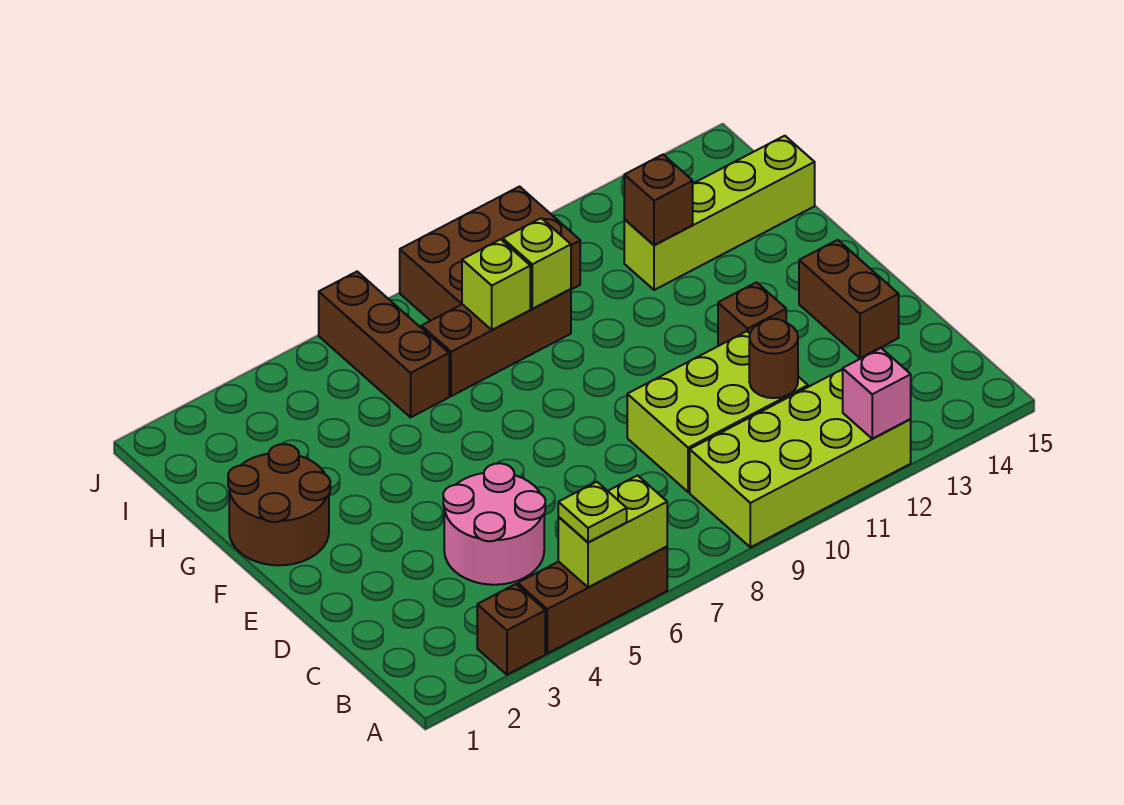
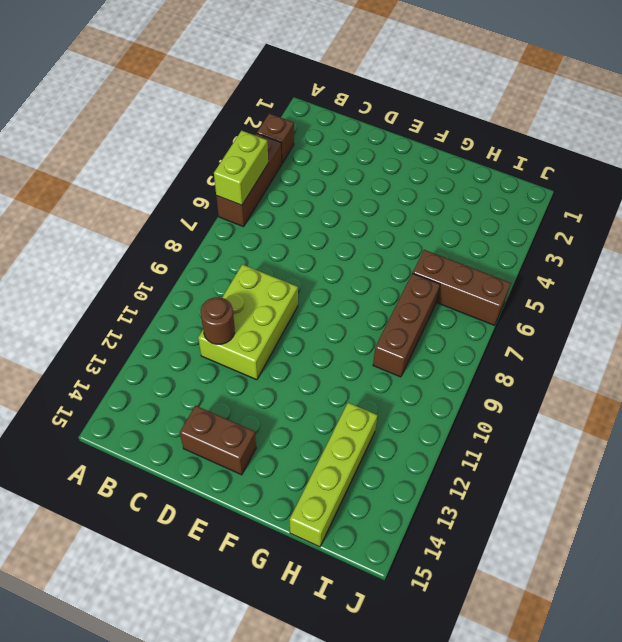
none -> lime brick A9:B12 level 1
none -> pink round brick C4:D5 level 1
none -> brown brick E12 level 1

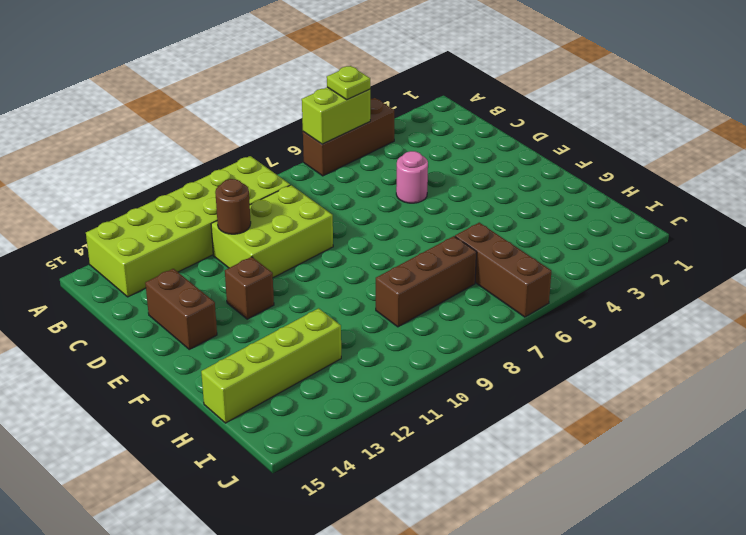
lime brick A9:B14 level 1 -> lime brick A9:B12 level 1
pink round brick D5 level 1 -> pink round brick C4:D5 level 1
none -> brown brick A3 level 1
none -> brown round brick F1:G2 level 1
none -> brown brick I8:J10 level 1

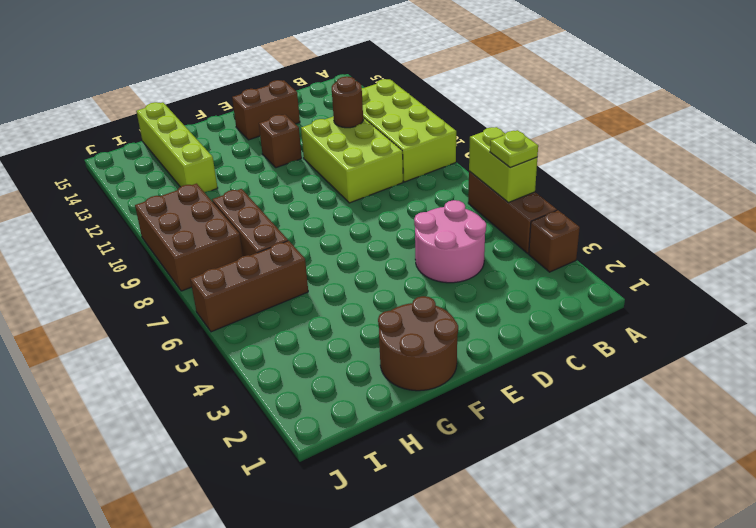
none -> pink brick A12 level 2
none -> lime brick H8 level 2
none -> lime brick H9 level 2

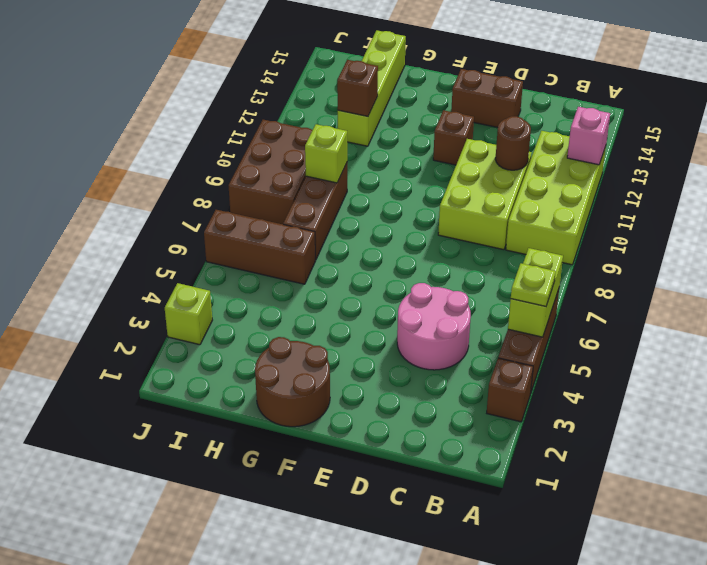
lime brick J3 level 1 -> lime brick H8 level 2

